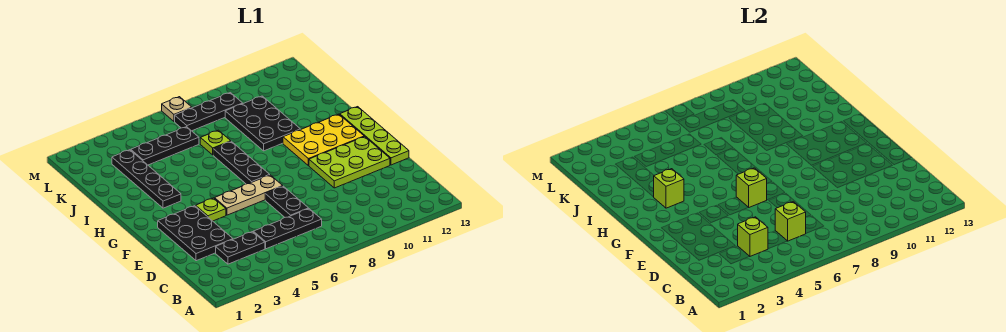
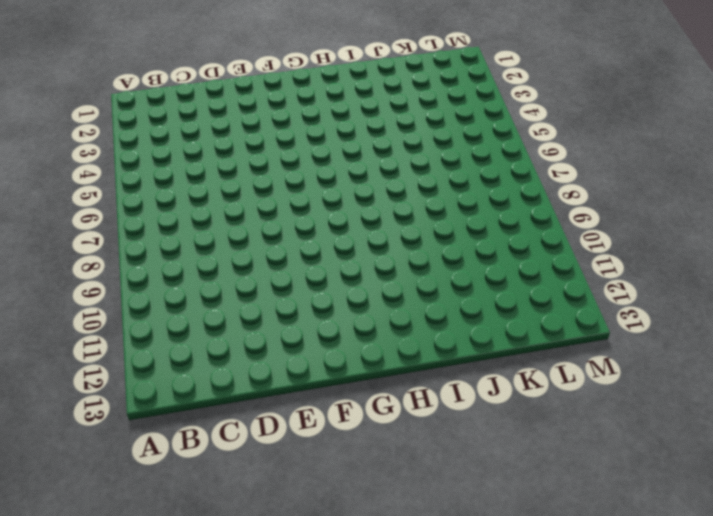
none -> black plate C3:C4 level 1
none -> black plate C5:C7 level 1
none -> black plate D2:F3 level 1

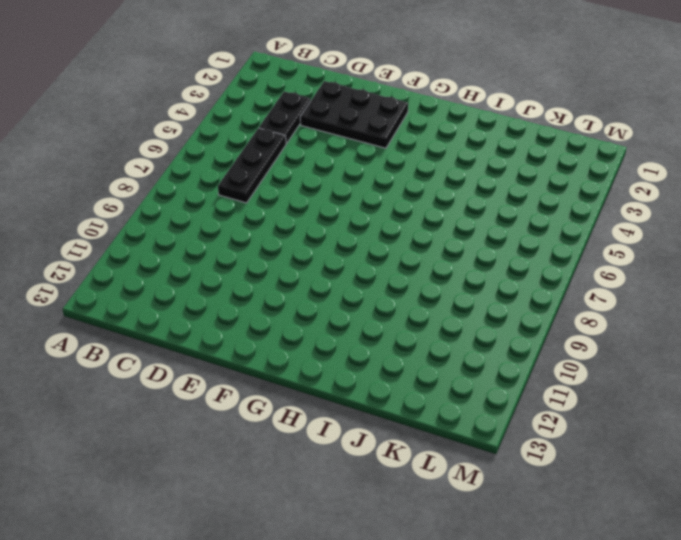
none -> black plate D7:E7 level 1
none -> lime plate E10:F12 level 1
none -> lime plate E13:H13 level 1

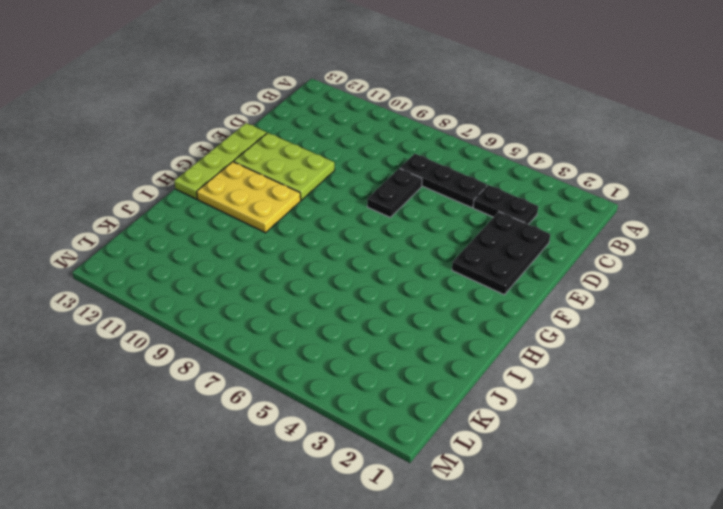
none -> lime plate F4 level 1
none -> tan plate F5:F7 level 1
none -> black plate G7:I7 level 1

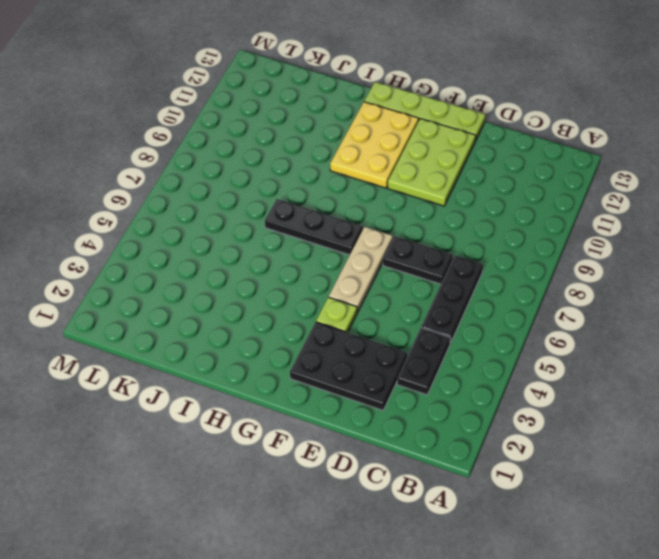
none -> black plate H3:K3 level 1
none -> black plate I9:K10 level 1
none -> lime plate J7 level 1

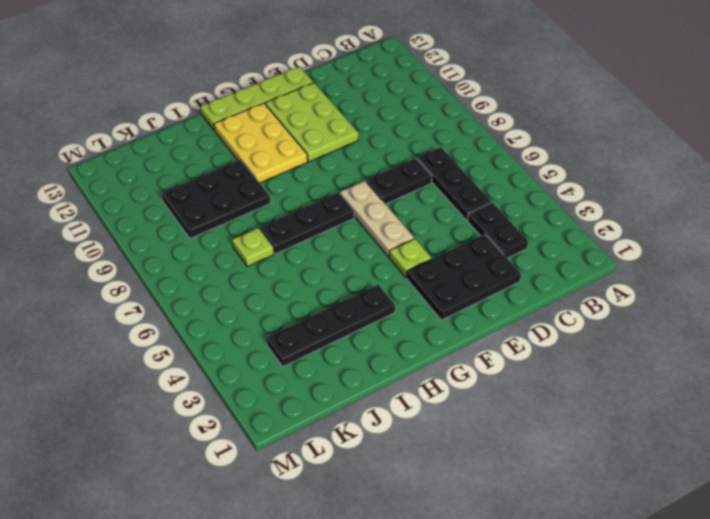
none -> black plate K4:K6 level 1
none -> black plate L7:L9 level 1
none -> tan plate M7 level 1

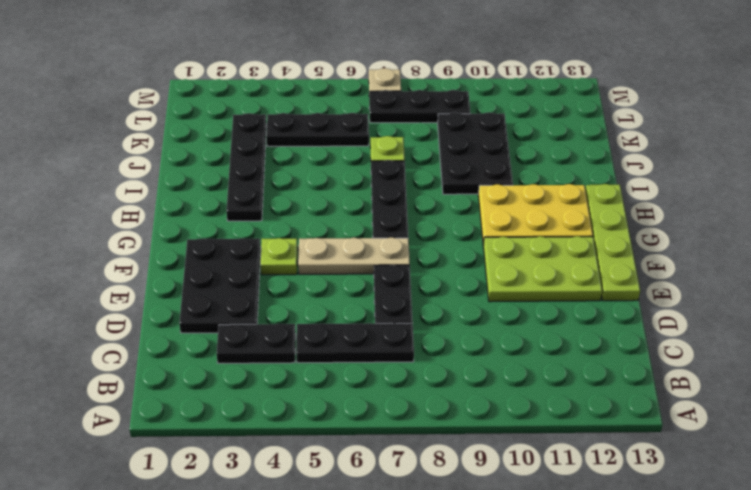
none -> lime brick C4 level 2
none -> lime brick C6 level 2
none -> lime brick F6 level 2

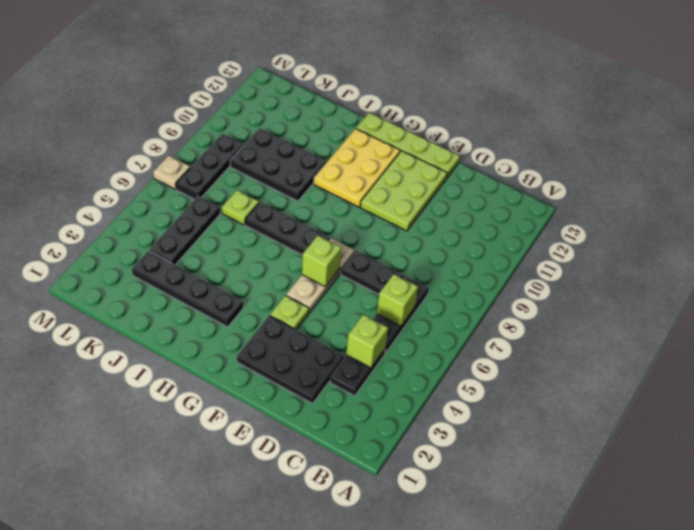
none -> lime brick H3 level 2

